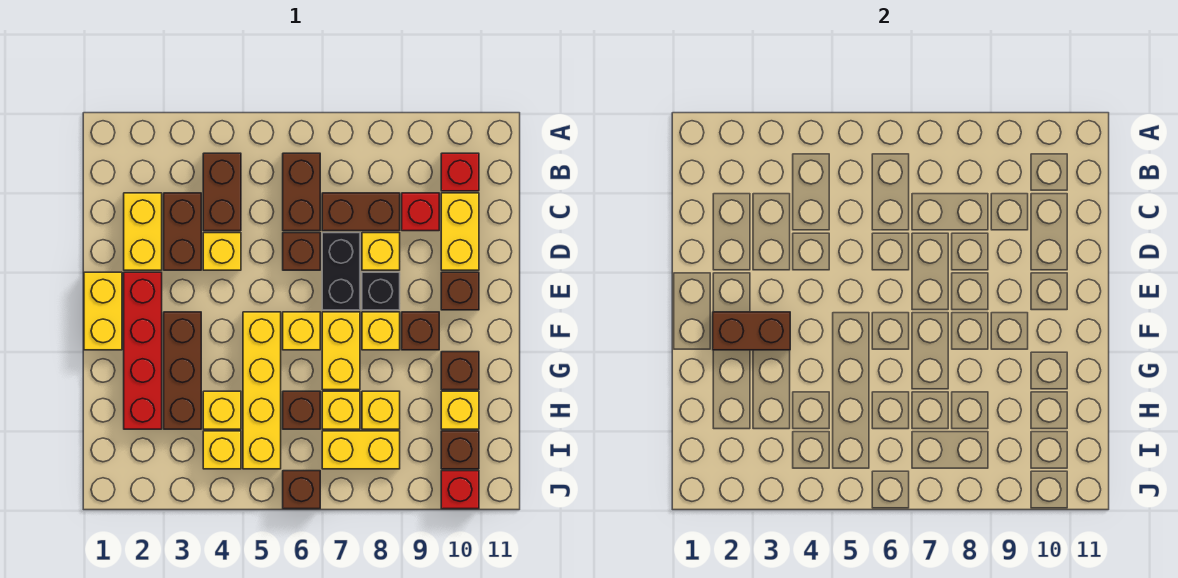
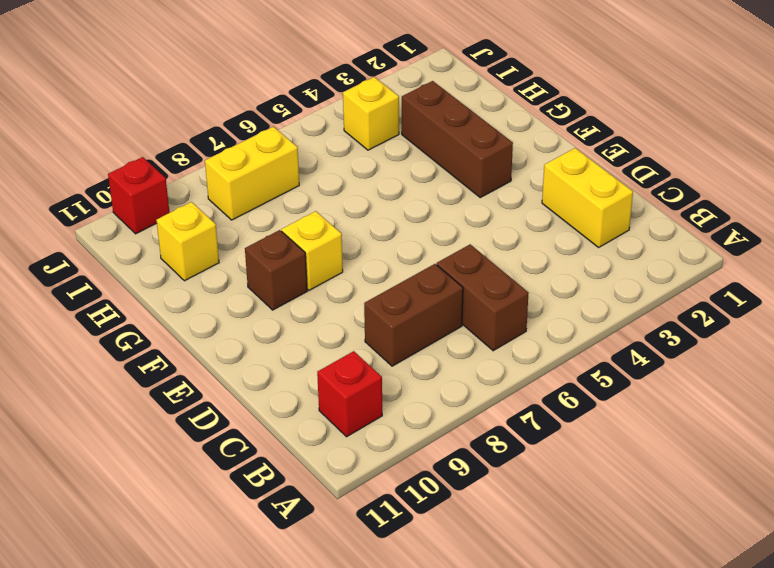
none -> brown brick B4:C4 level 1
none -> brown brick C3:D3 level 1
none -> red brick C9 level 1
none -> yellow brick C10:D10 level 1

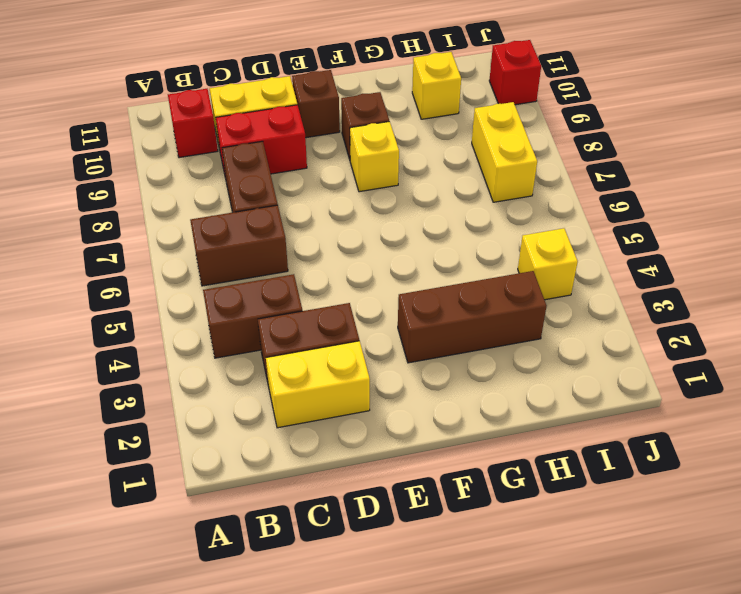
red brick C9:D9 level 1 -> red brick C9 level 1
none -> yellow brick D4 level 1
none -> brown brick D6 level 1
none -> black brick D7:E7 level 1
none -> yellow brick D8 level 1

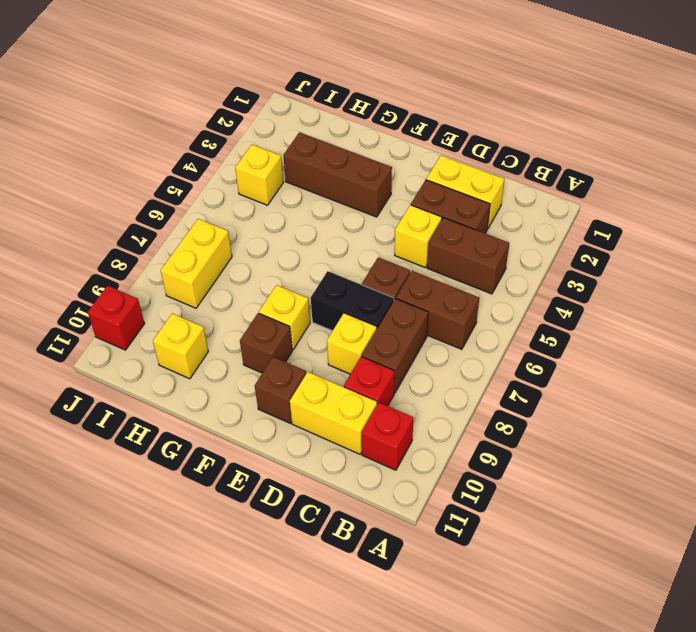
none -> yellow brick E1:F1 level 1
none -> red brick E2:H2 level 1
none -> black brick E8 level 1
none -> yellow brick F5:I5 level 1

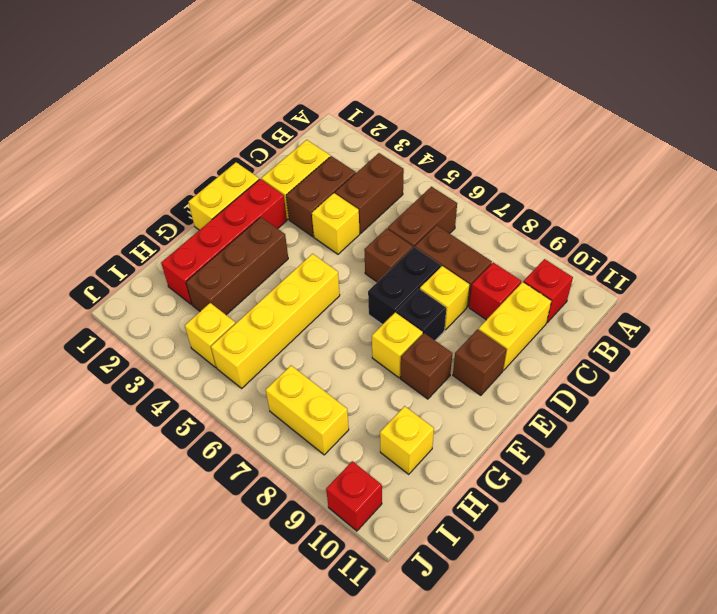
none -> yellow brick F6 level 1
none -> yellow brick F7:G7 level 1
none -> brown brick G10 level 1
none -> yellow brick H4 level 1

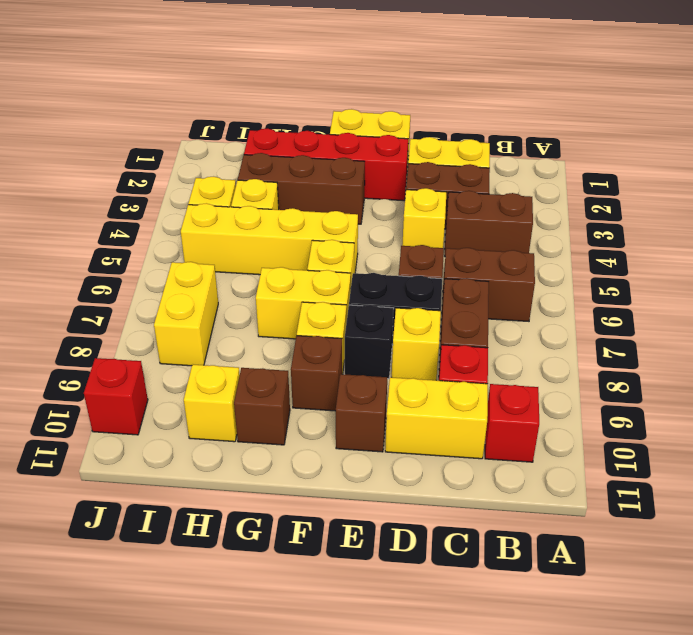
none -> brown brick H6 level 1
none -> yellow brick H7 level 1
none -> yellow brick H8 level 1
none -> brown brick I10 level 1

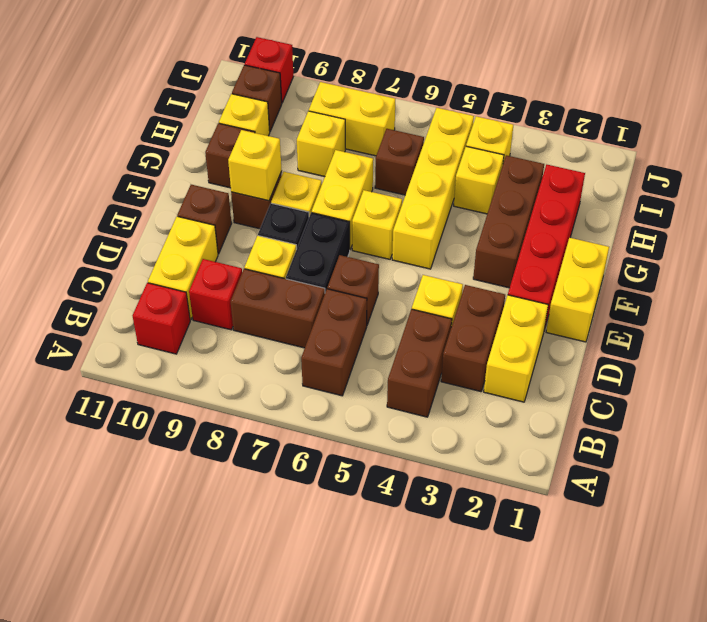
yellow brick F9 level 2 -> yellow brick H7 level 1
none -> brown brick J6 level 1
none -> brown brick F2:F3 level 2

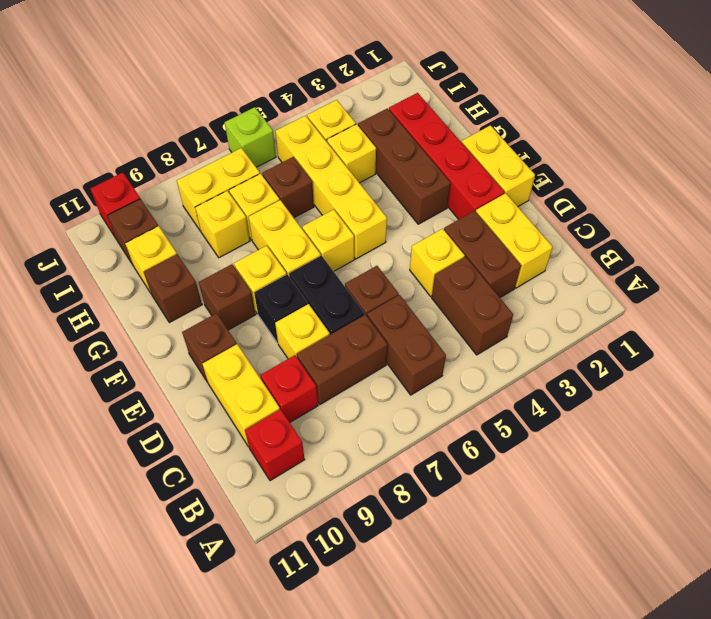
lime brick J6 level 1 -> brown brick J6 level 1
none -> brown brick F2:F3 level 2

